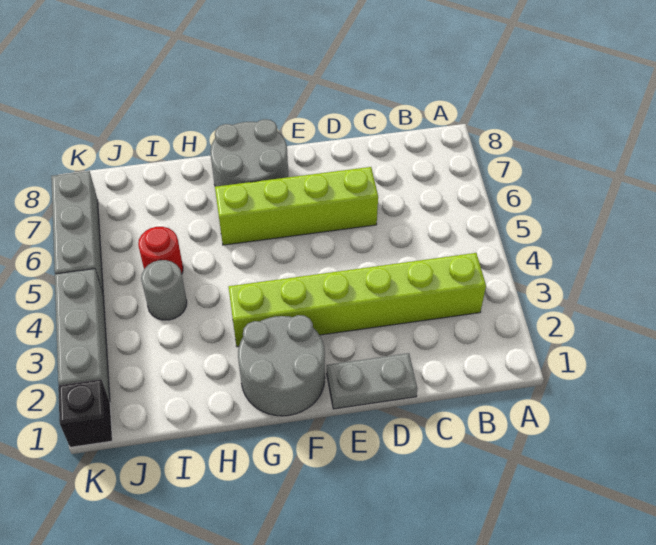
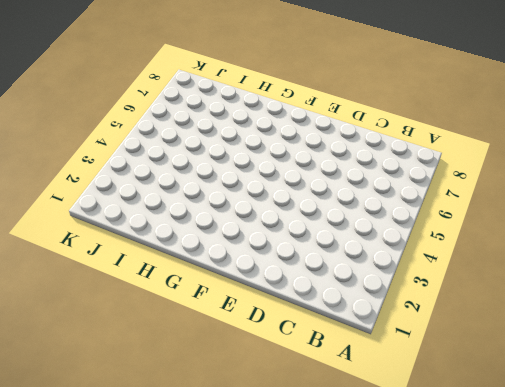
none -> lime brick B3:G3 level 1
none -> grey plate D1:E1 level 1

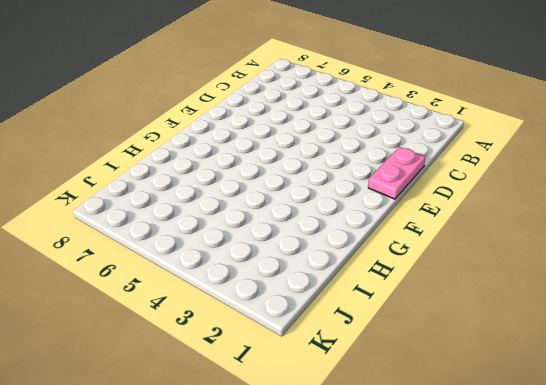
pink plate D1:E1 level 1 -> grey plate D1:E1 level 1
none -> lime brick B3:G3 level 1
none -> lime brick D6:G6 level 1

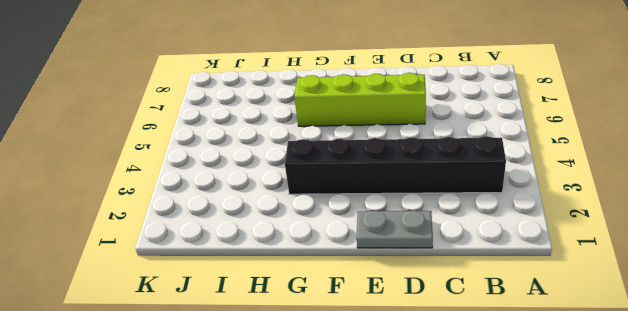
black brick B3:G3 level 1 -> lime brick B3:G3 level 1
none -> grey round brick F1:G2 level 1
none -> grey round brick F7:G8 level 1

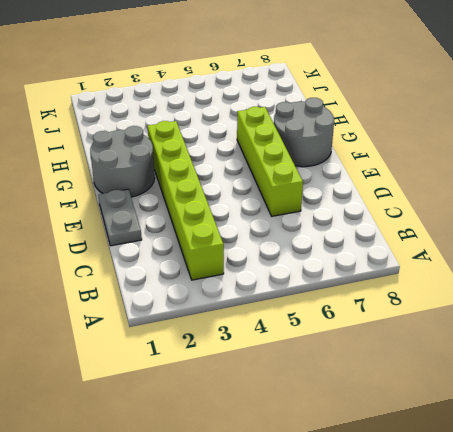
none -> grey round brick I4 level 1
none -> red round brick I5 level 1

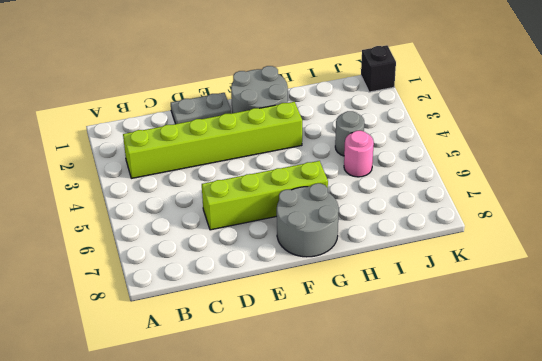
pink round brick I5 level 1 -> red round brick I5 level 1
none -> grey brick K2:K4 level 1
none -> grey brick K5:K7 level 1

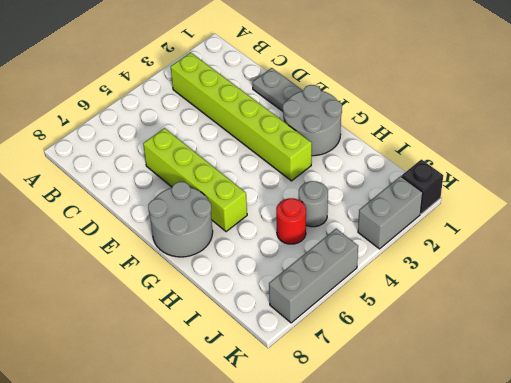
grey brick K2:K3 level 1 -> grey brick K2:K4 level 1

